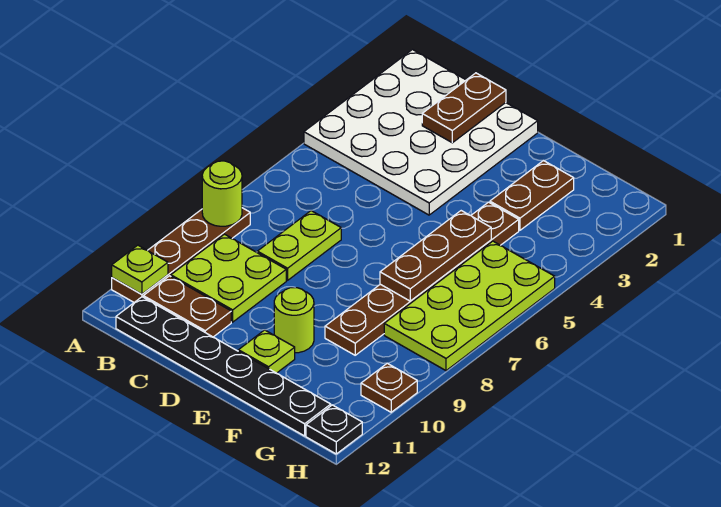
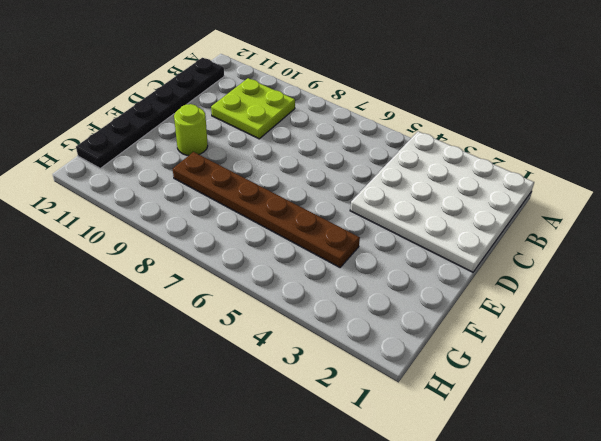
none -> brown plate A8:A11 level 1
none -> brown plate B11:C11 level 1
none -> lime plate C7:C8 level 1

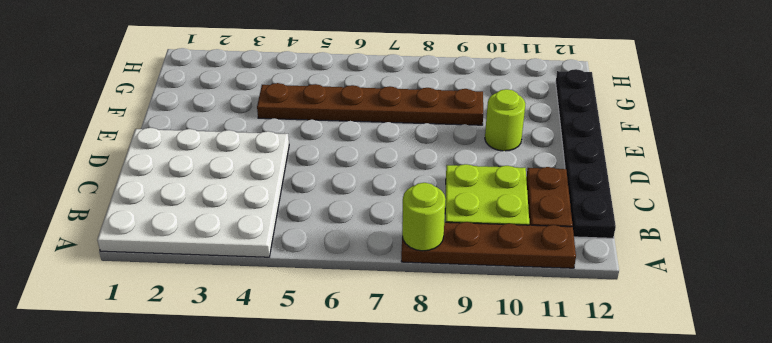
none -> lime plate C7:C8 level 1
none -> lime plate E11 level 1
none -> brown plate F2:F3 level 1

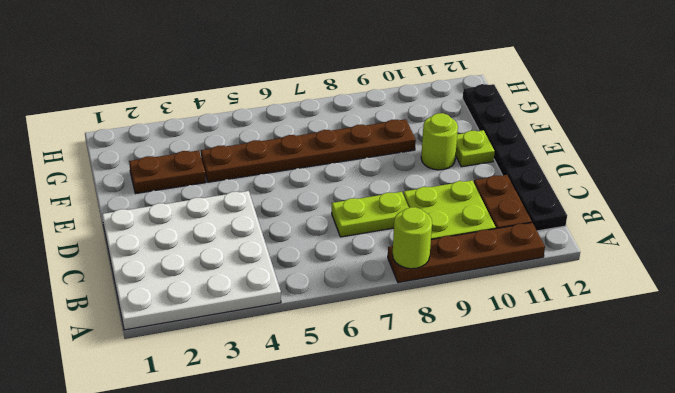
none -> lime plate G5:H8 level 1
none -> brown plate H10 level 1
none -> black plate H12 level 1

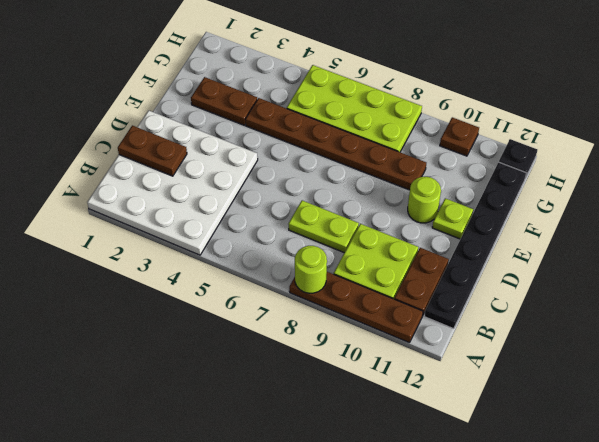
none -> lime plate A11 level 2
none -> brown plate F5:F7 level 2

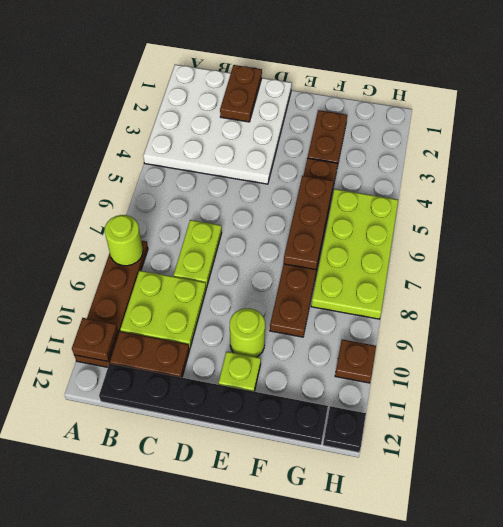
brown plate A11 level 2 -> lime plate A11 level 2

